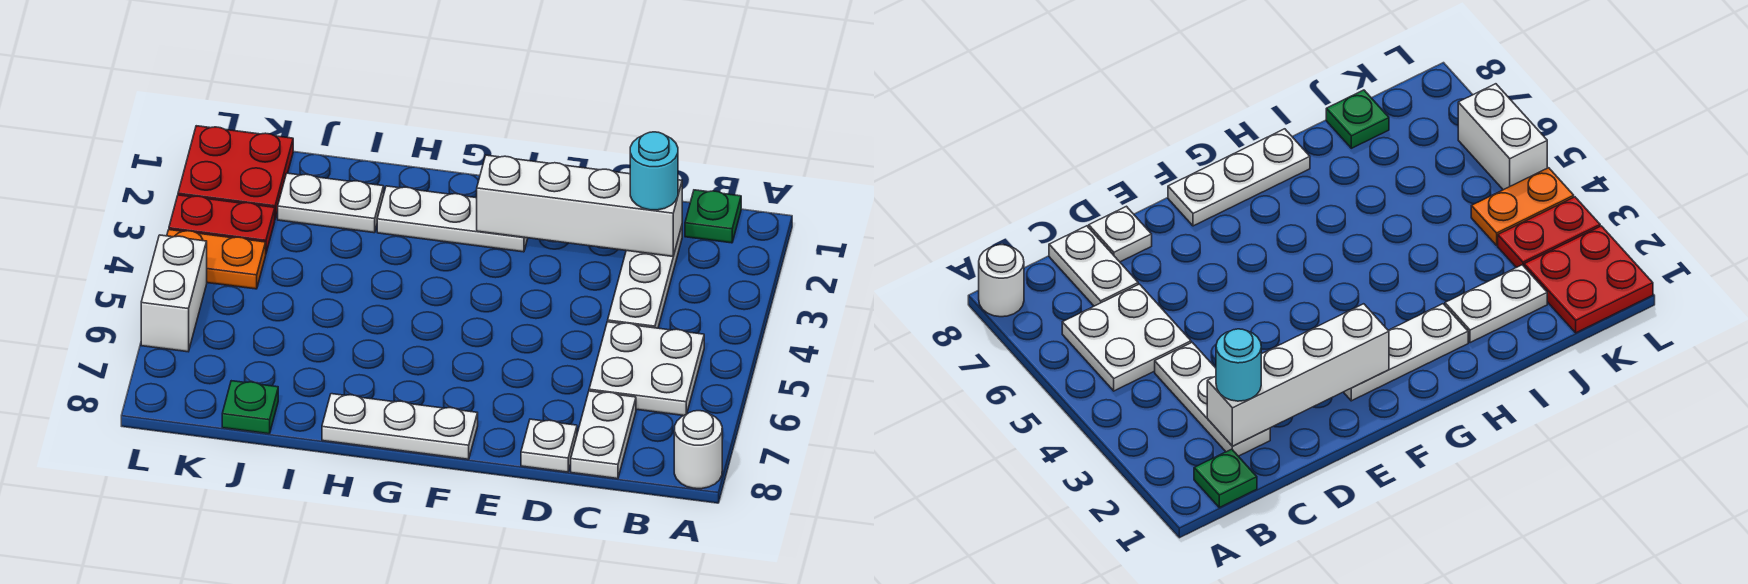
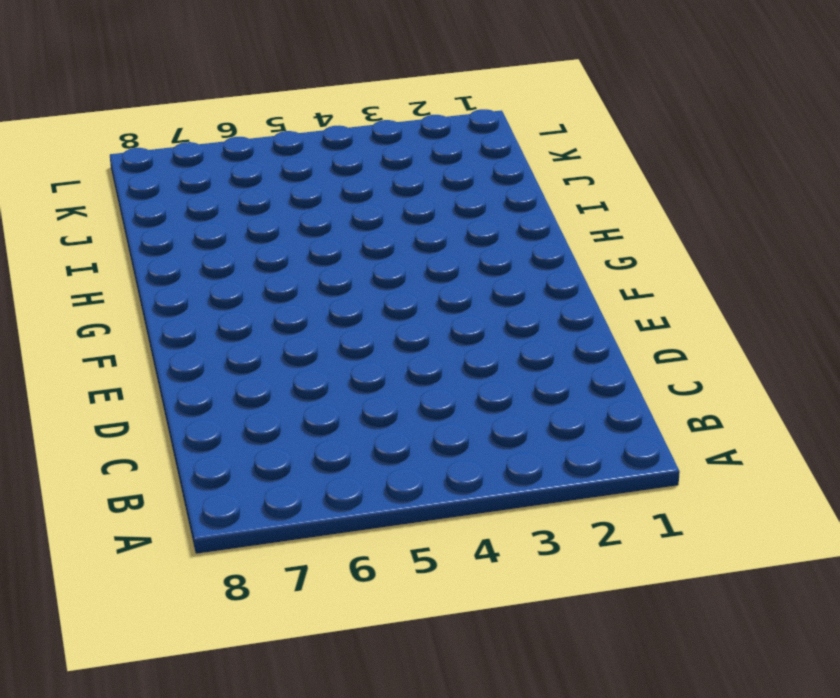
none -> white round brick A8 level 1
none -> green plate B1 level 1
none -> white plate B5:C6 level 1

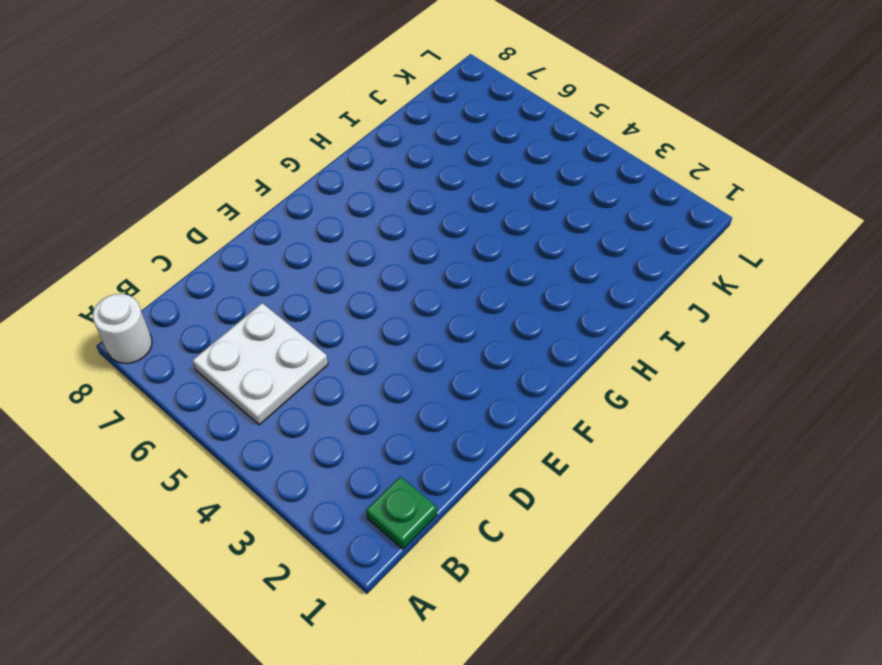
none -> white plate C2:C4 level 1
none -> white plate C7:C8 level 1
none -> white plate D8 level 1

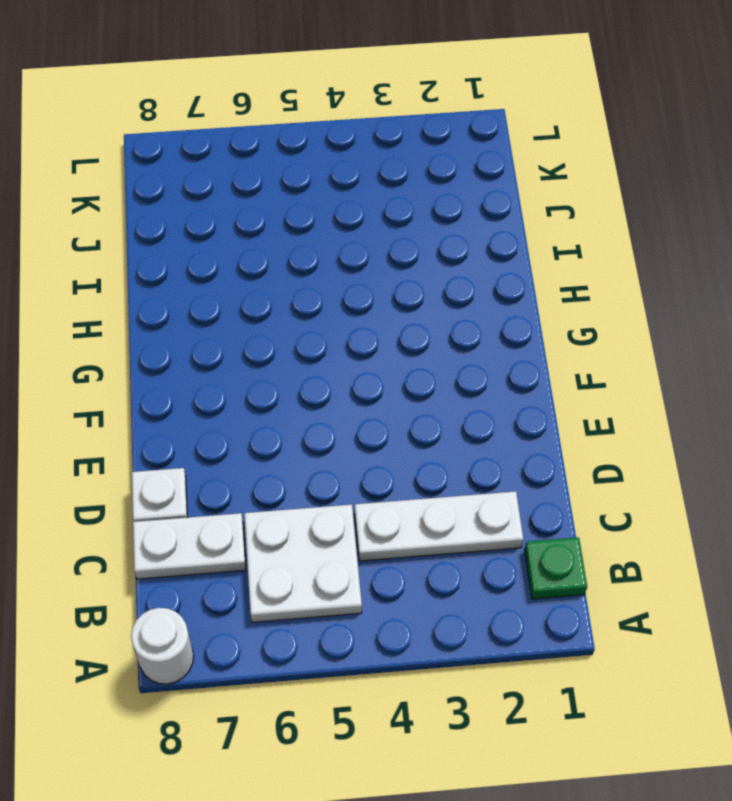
none -> white plate F2:H2 level 1
none -> white plate F8:H8 level 1
none -> white plate I2:J2 level 1

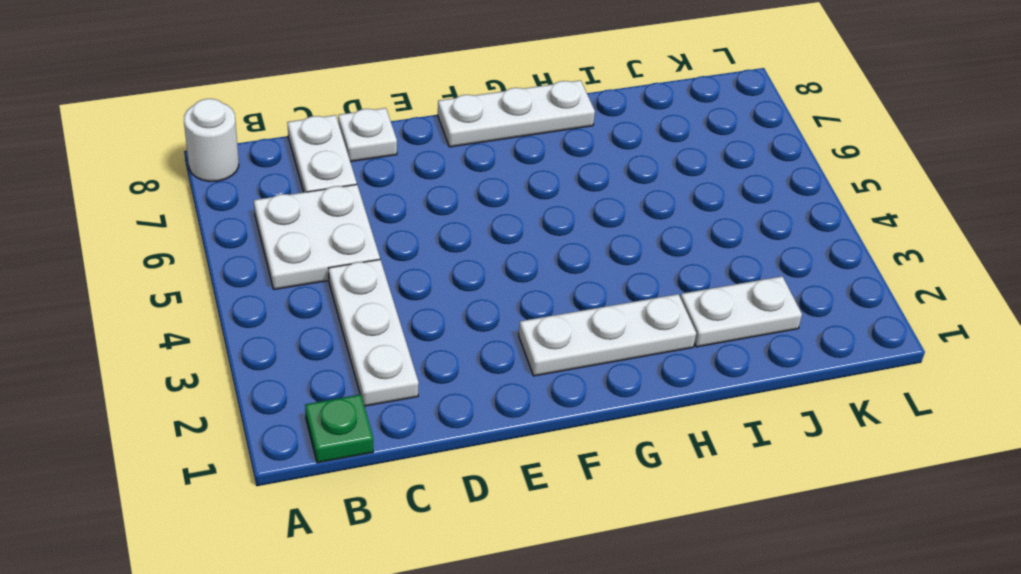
none -> green plate J8 level 1
none -> red plate K1:L2 level 1
none -> red plate K3:L3 level 1

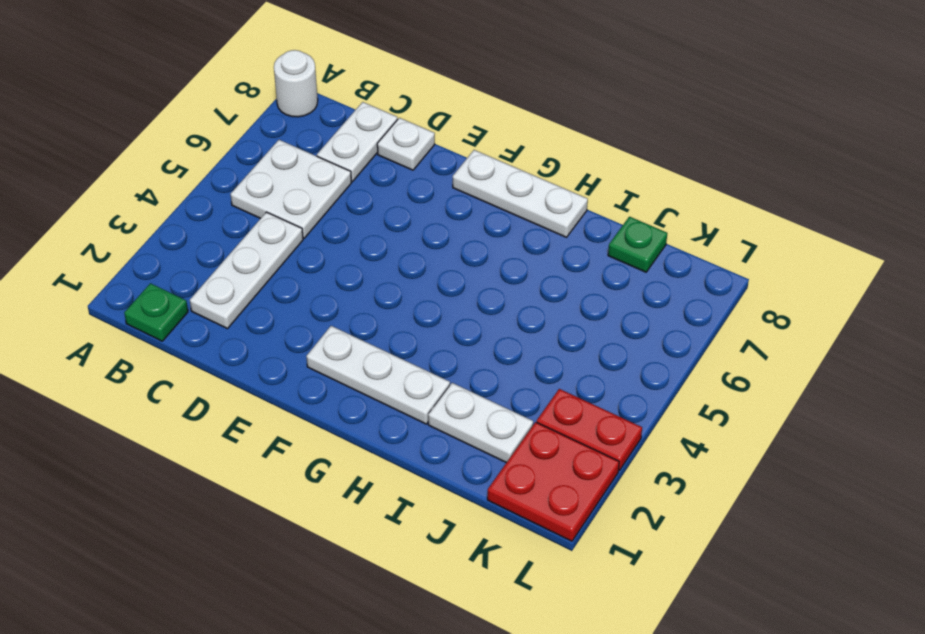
none -> orange plate K4:L4 level 1
none -> white brick L5:L6 level 1
none -> white brick C2:F2 level 2

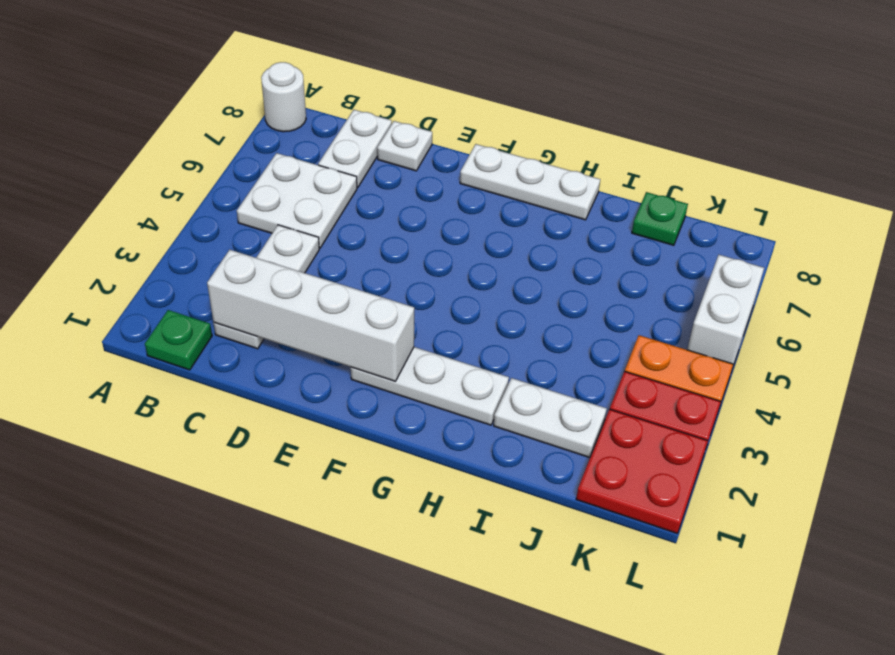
none -> cyan round brick C2 level 3

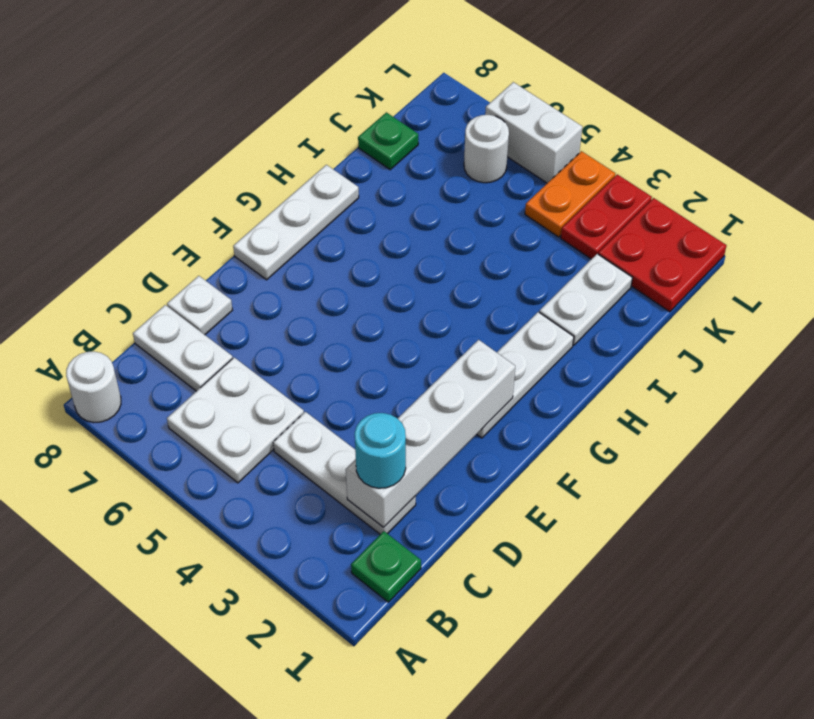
white round brick K6 level 1 -> none

